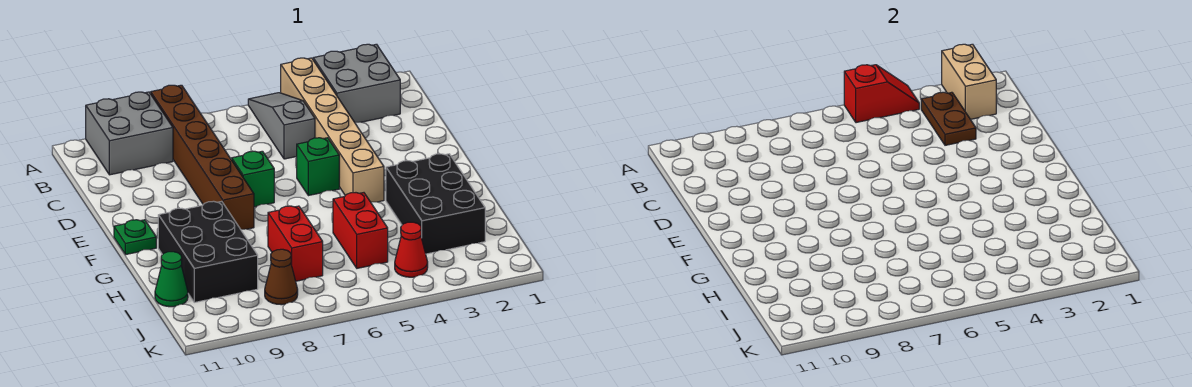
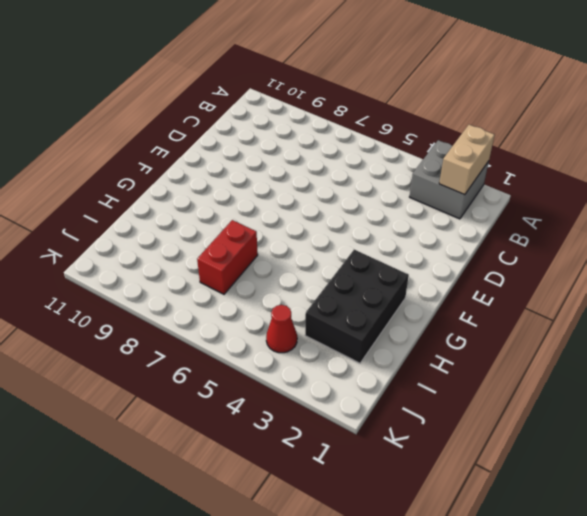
none -> tan brick A4:F4 level 1
none -> grey slope A5:C5 level 1 top C
none -> brown brick A8:F8 level 1

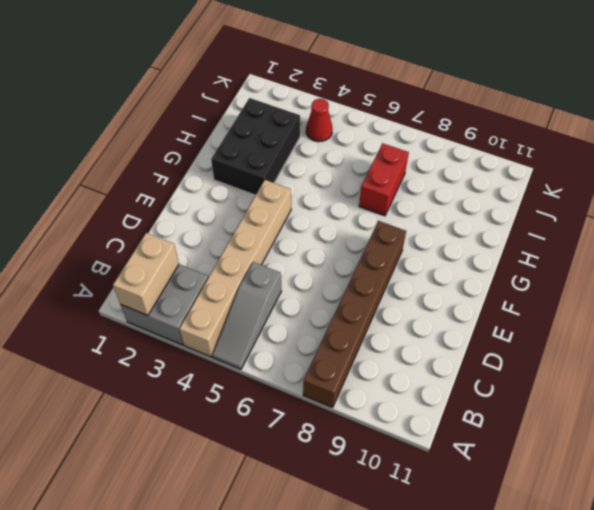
none -> grey brick A9:B10 level 1
none -> green brick E5 level 1
none -> green brick E7 level 1

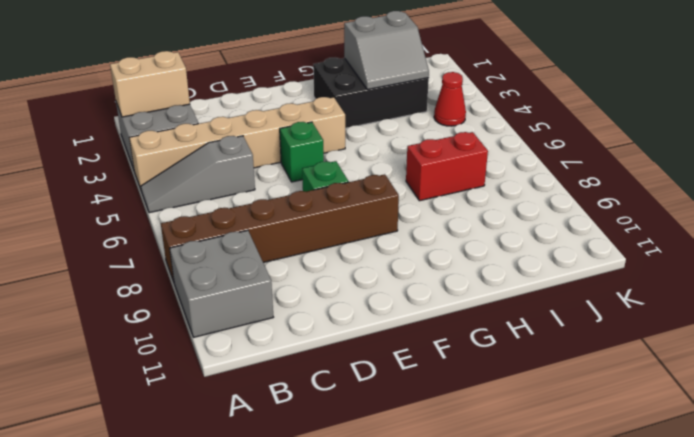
grey slope H2:I3 level 2 top 2 -> none
none -> green plate F11 level 1
none -> black brick G9:I10 level 1
none -> red brick H5:I5 level 1

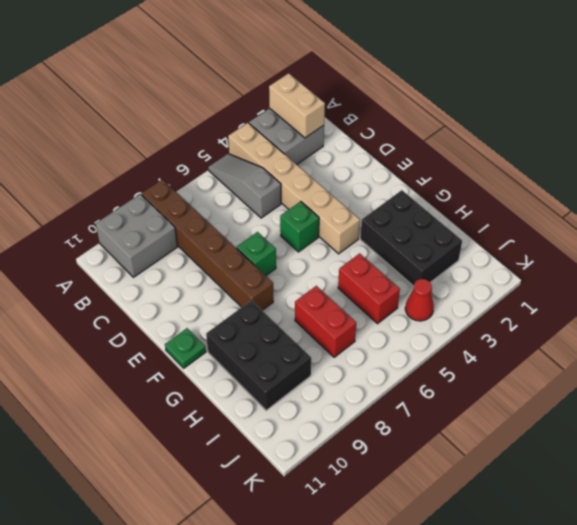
none -> green cone I11 level 1
none -> brown cone J8 level 1
none -> red slope A4:A5 level 2 top 5

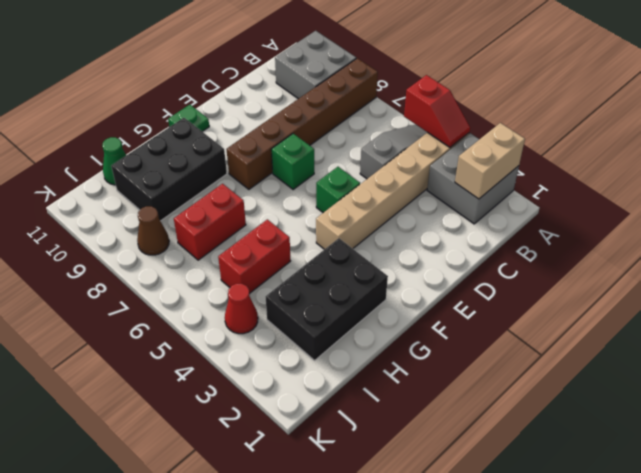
none -> brown plate B3:C3 level 2

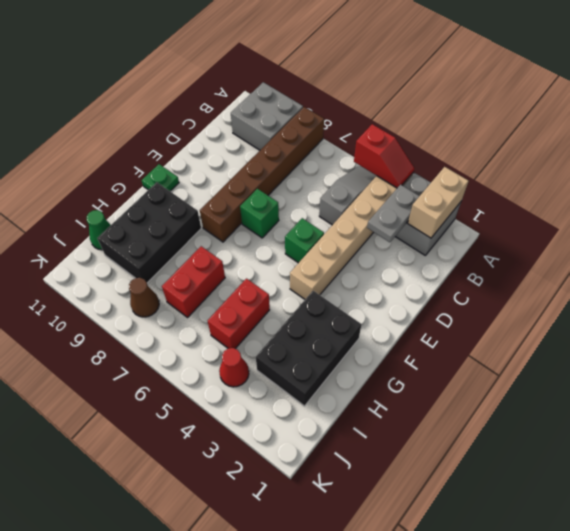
grey plate B3:C3 level 2 -> brown plate B3:C3 level 2

